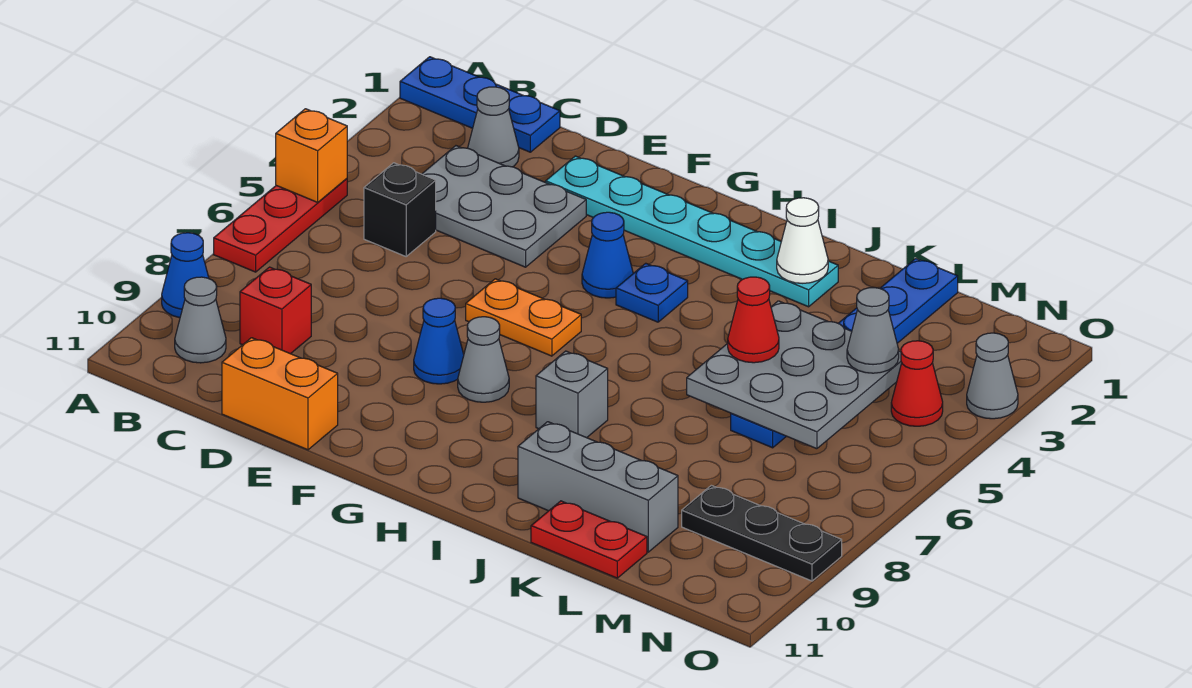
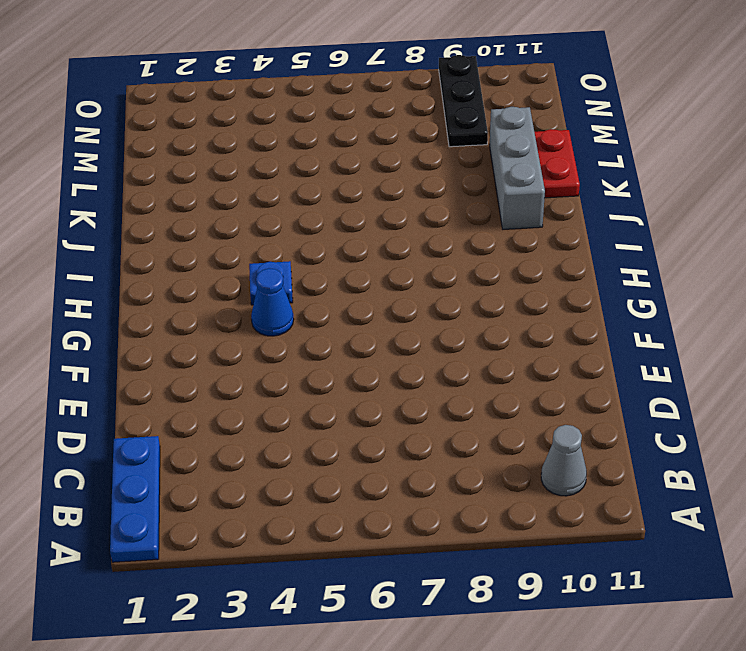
none -> red plate A5:A7 level 1
none -> blue cone A9 level 1
none -> grey cone C2 level 1

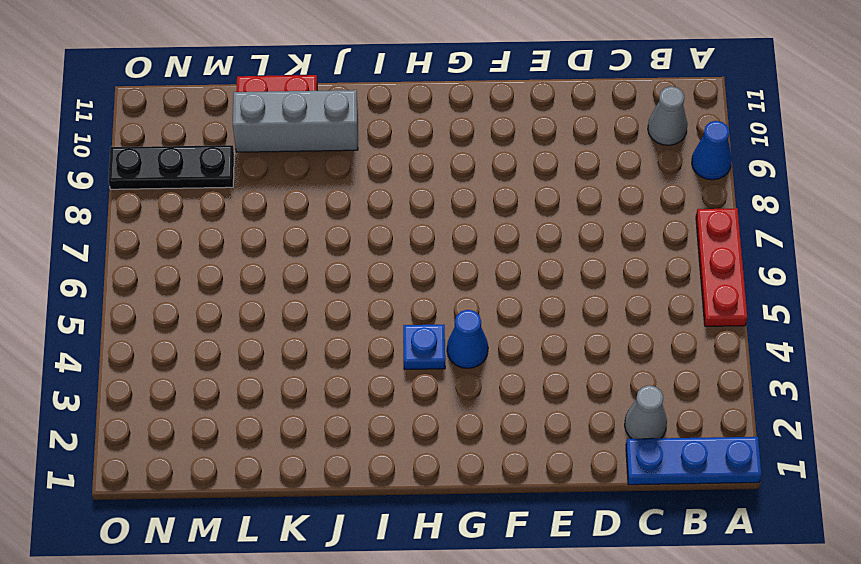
none -> grey plate C3:E4 level 1
none -> black brick C5 level 1
none -> red brick C9 level 1

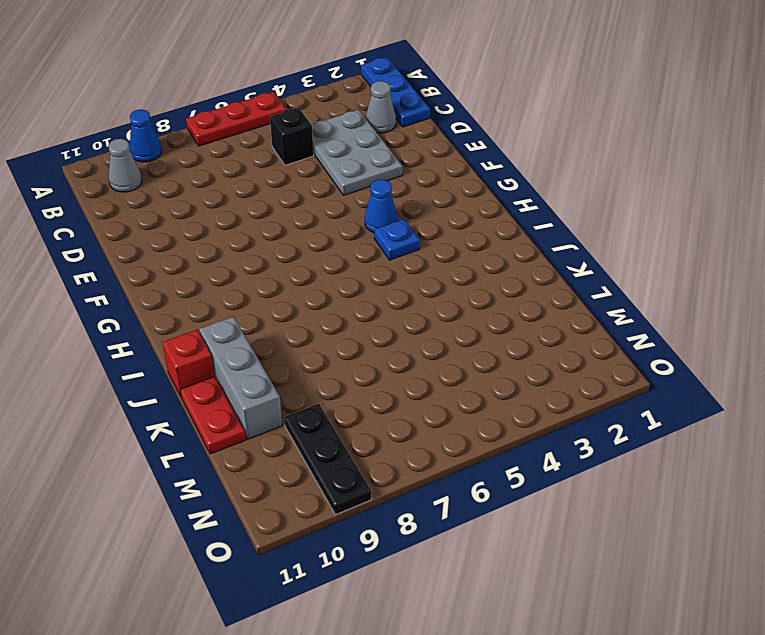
red brick J11 level 1 -> red brick C9 level 1
none -> orange brick D11:E11 level 1
none -> cyan plate E2:J2 level 1
none -> orange plate F6:G6 level 1

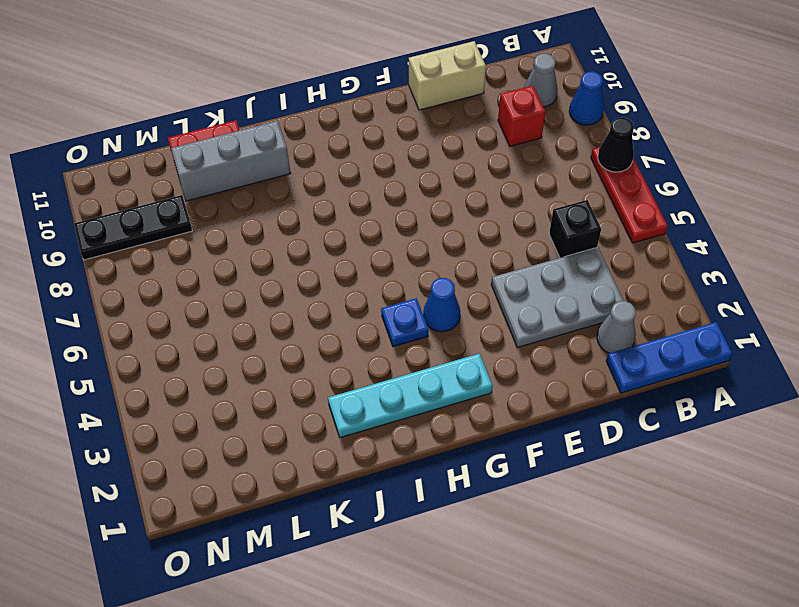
black cone A7 level 2 -> none
tan brick D11:E11 level 1 -> orange brick D11:E11 level 1
cyan plate G2:J2 level 1 -> cyan plate E2:J2 level 1
none -> orange plate F6:G6 level 1
none -> blue cone F8 level 1
none -> grey cone G8 level 1

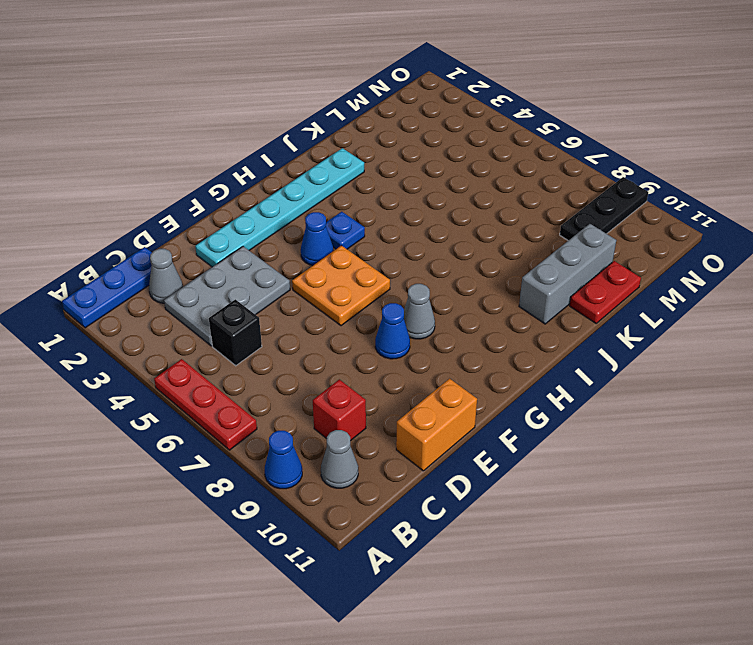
orange plate F5:G6 level 1 -> orange plate F6:G6 level 1
none -> grey brick I8 level 1
none -> blue plate L1:L6 level 1
none -> red cone N4 level 1

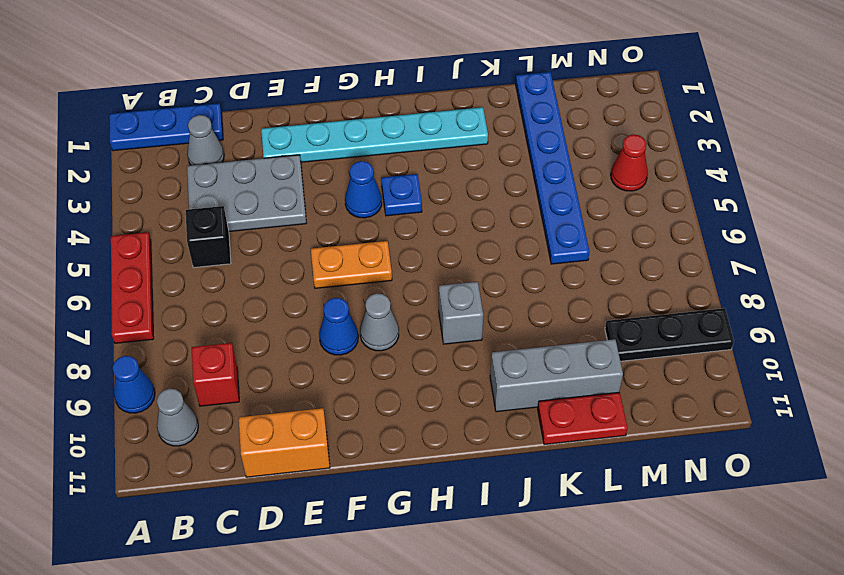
none -> grey cone O3 level 1
none -> orange brick A5 level 2
none -> white cone J2 level 2

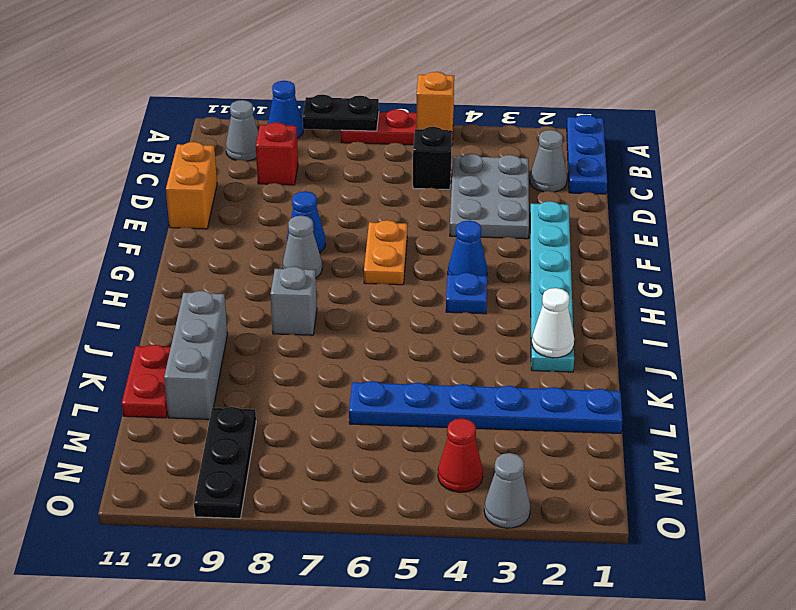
black plate A7:A8 level 2 -> none
none -> grey plate K4:M6 level 2
none -> red cone K5 level 3
none -> grey cone M4 level 3

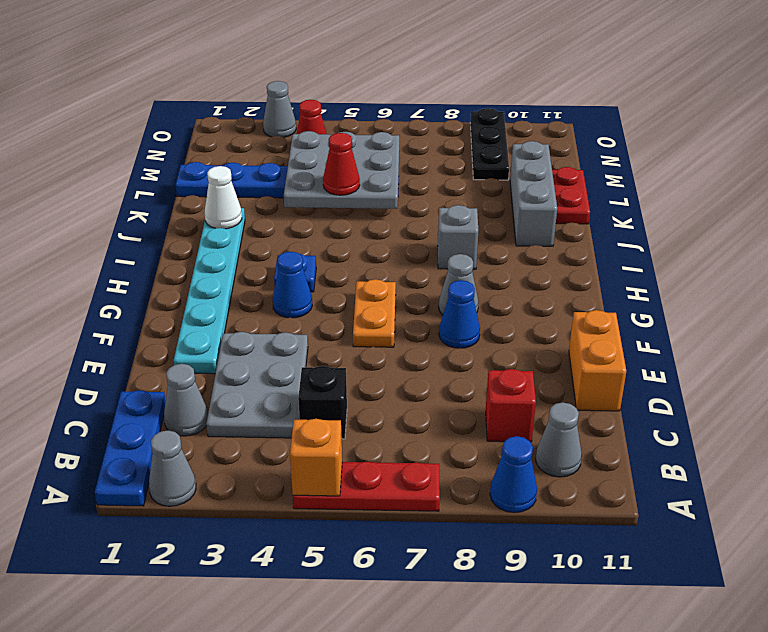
grey cone A2 level 1 -> grey cone M4 level 3

